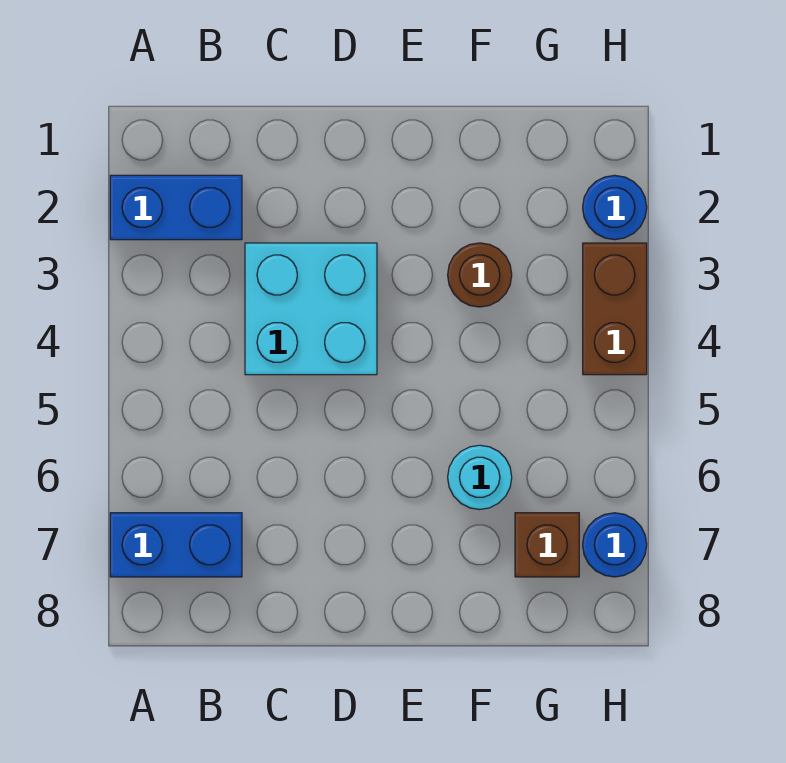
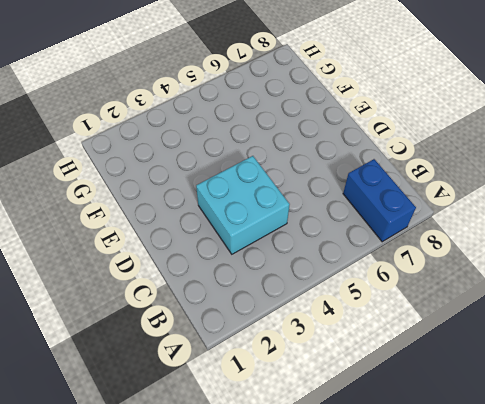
none -> blue brick A2:B2 level 1
none -> brown round brick F3 level 1

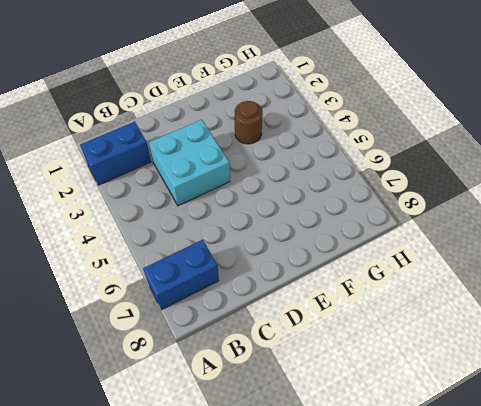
none -> cyan round brick F6 level 1
none -> brown brick G7 level 1

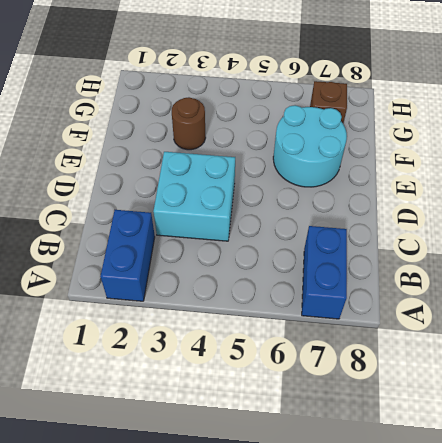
cyan round brick E6:F7 level 1 -> cyan round brick F6 level 1
none -> blue round brick H2 level 1
none -> brown brick H3:H4 level 1

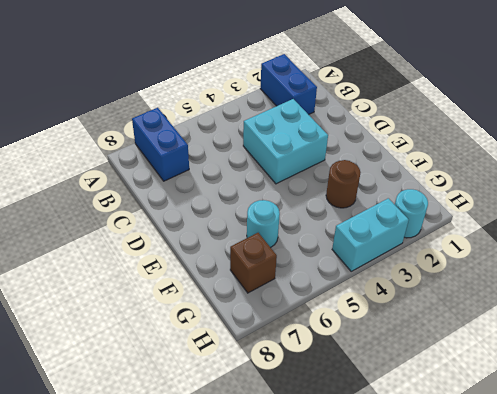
cyan round brick H2 level 1 -> blue round brick H2 level 1
cyan brick H3:H4 level 1 -> brown brick H3:H4 level 1
none -> blue round brick H7 level 1

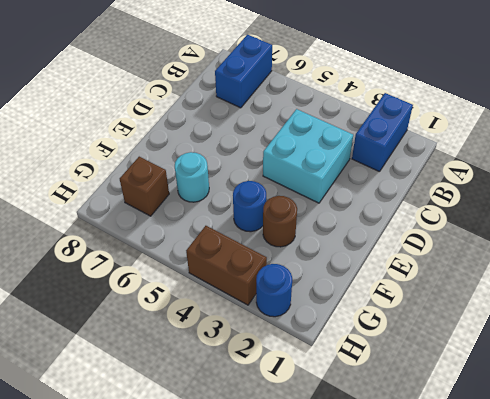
blue round brick F4 level 1 -> blue round brick H7 level 1

